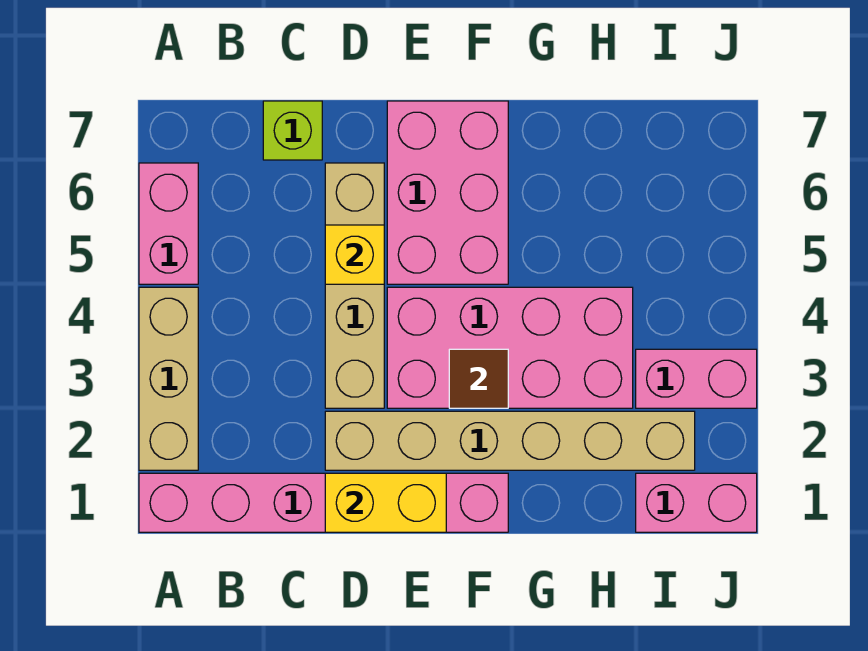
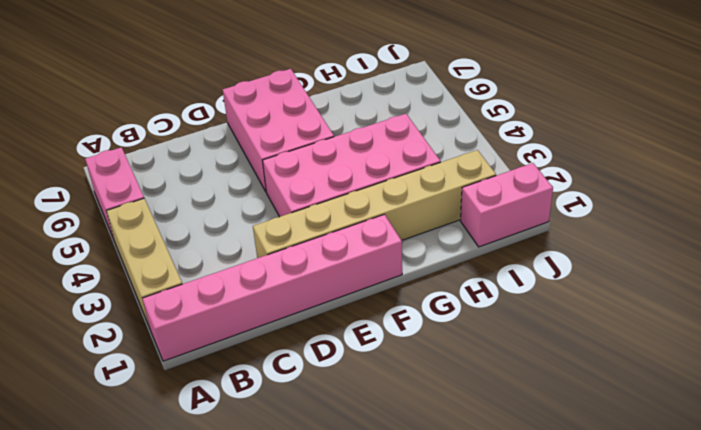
none -> lime brick C7 level 1
none -> tan brick D3:D6 level 1
none -> pink brick I3:J3 level 1

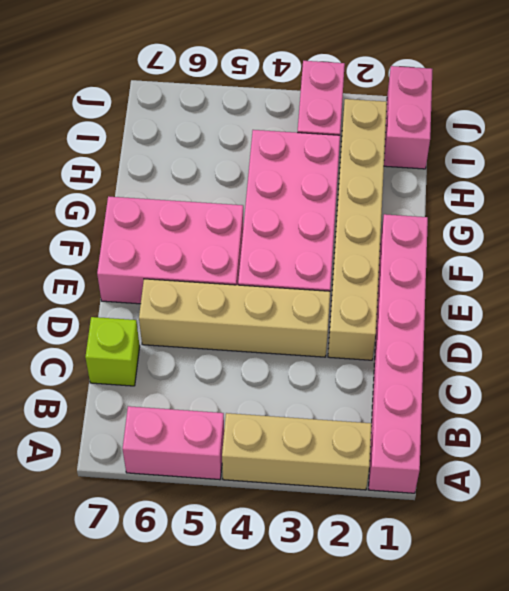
none -> yellow brick D1:E1 level 2
none -> yellow brick D5 level 2
none -> brown tile F3 level 2

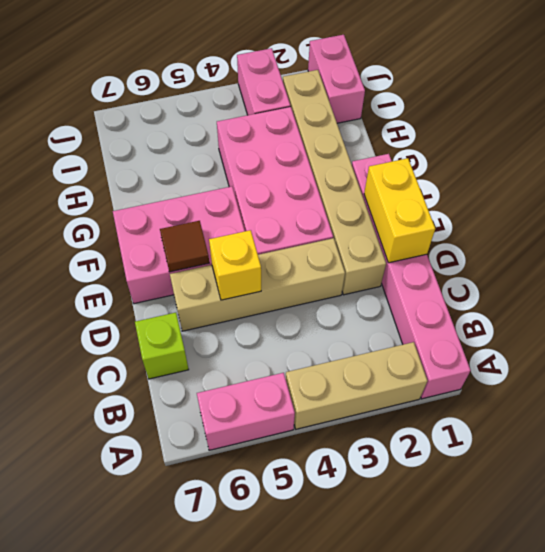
brown tile E6 level 2 -> brown tile F3 level 2

